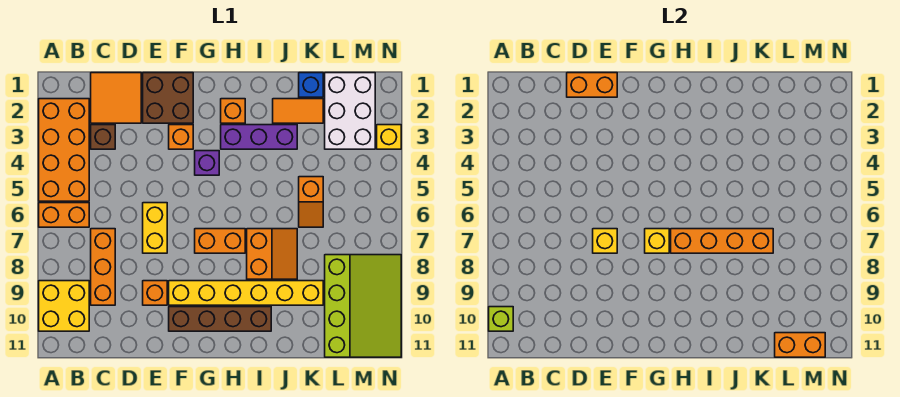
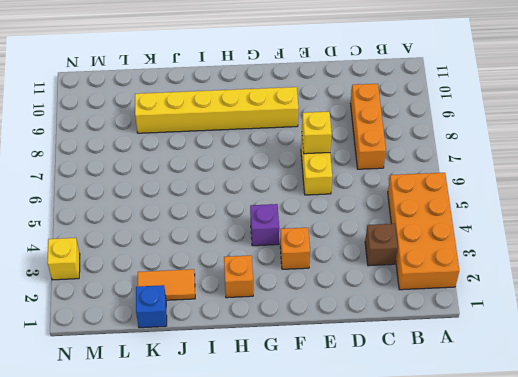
none -> orange brick A6:B6 level 1
none -> yellow brick A9:B10 level 1
none -> orange tile C1:D2 level 1

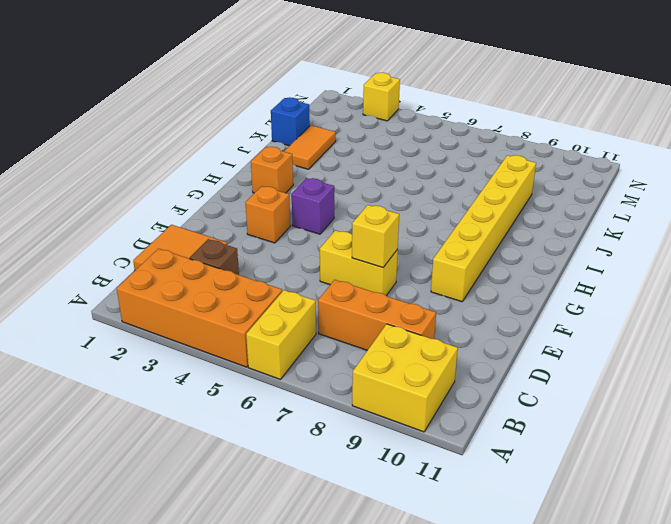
yellow brick A6:B6 level 1 -> orange brick A6:B6 level 1
none -> brown brick E1:F2 level 1
none -> orange brick E9 level 1
none -> brown brick F10:I10 level 1

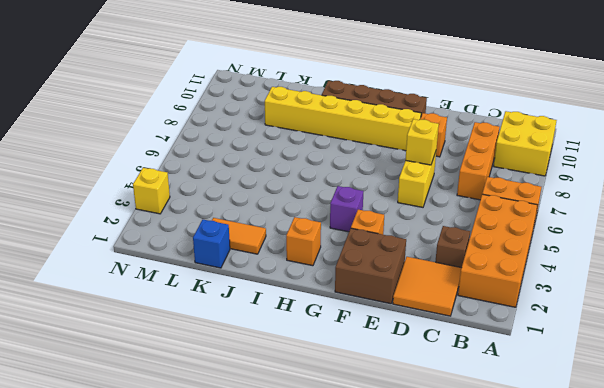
none -> orange brick G7:H7 level 1
none -> purple brick H3:J3 level 1
none -> orange slope I7:J8 level 1 top I

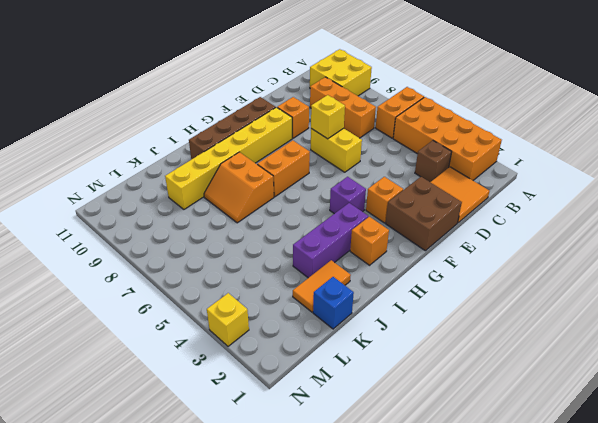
none -> orange slope K5:K6 level 1 top 5
none -> white brick L1:M3 level 1
none -> lime slope L8:N11 level 1 top L

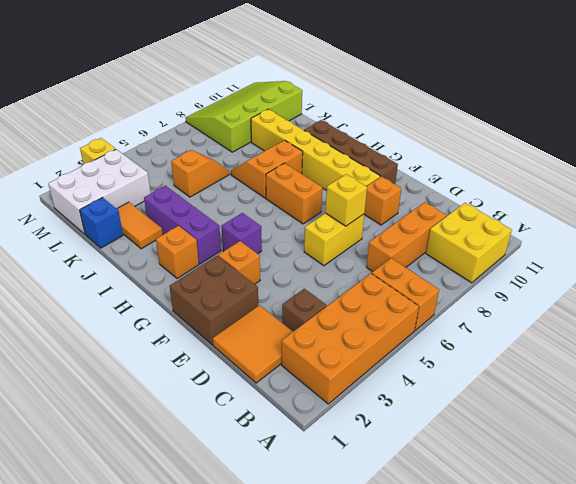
none -> lime brick A10 level 2
none -> orange brick D1:E1 level 2
none -> yellow brick G7 level 2

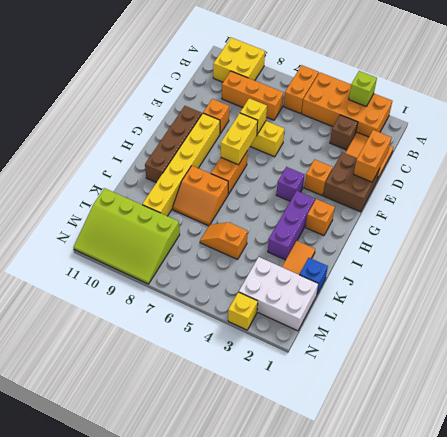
lime brick A3 level 2 -> lime brick A10 level 2
yellow brick F7:G7 level 2 -> yellow brick G7 level 2
none -> orange brick H7:K7 level 2
none -> orange brick L11:M11 level 2

